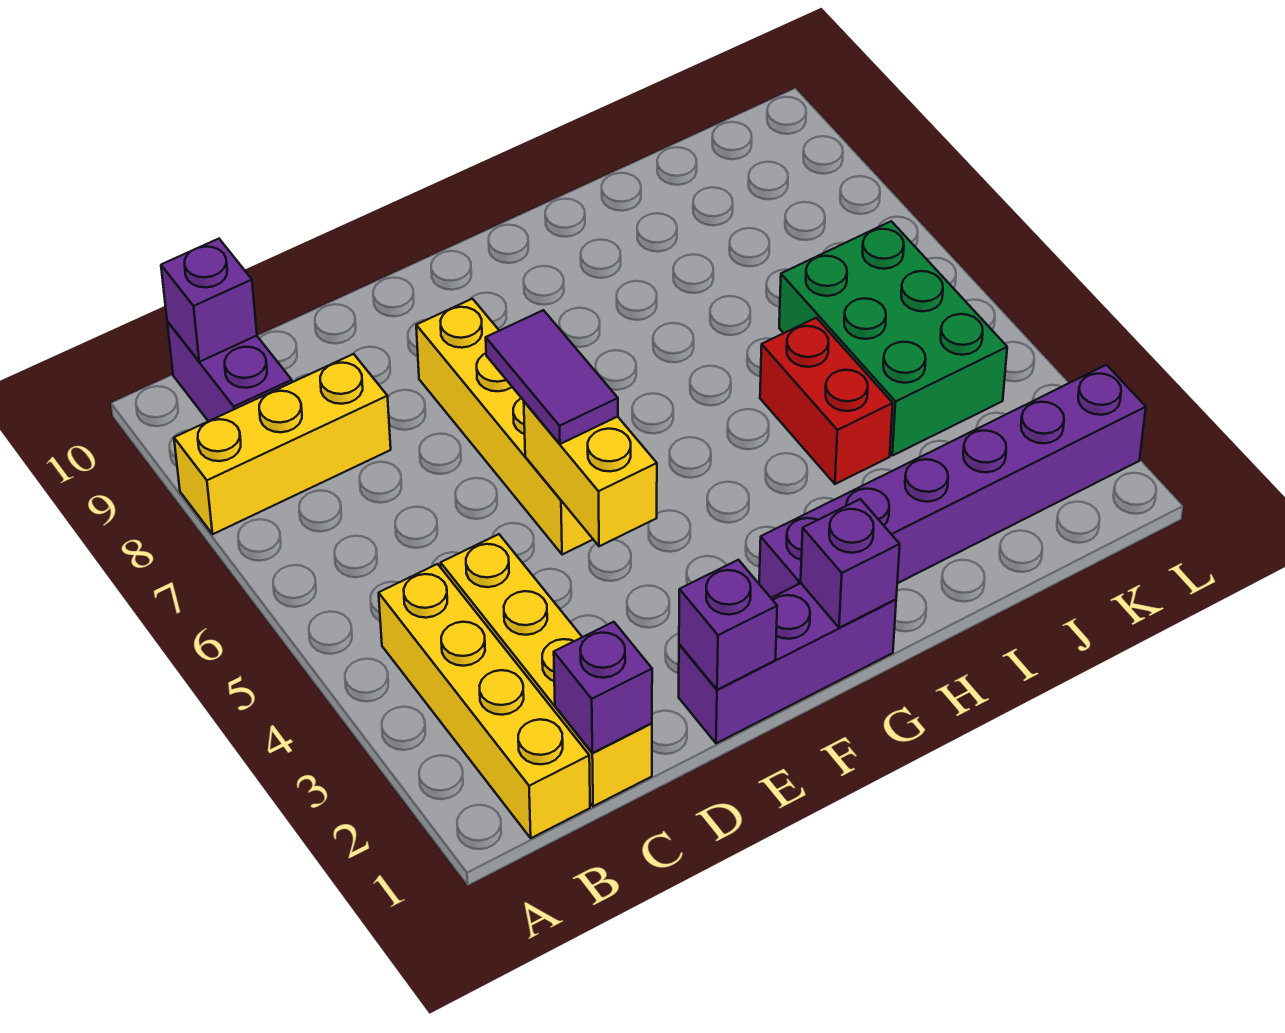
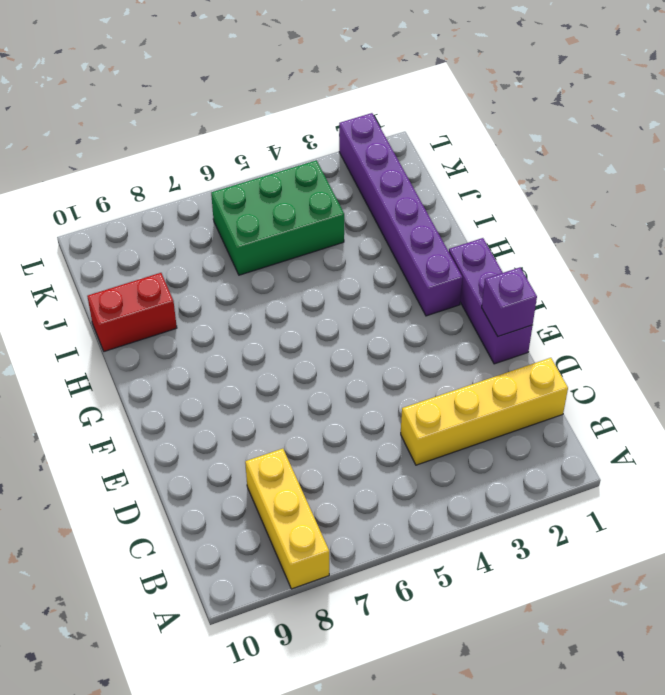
red brick I9:I10 level 1 -> red brick I4:I5 level 1
none -> yellow brick B1:B4 level 1
none -> purple brick B9:B10 level 1
none -> yellow brick E5:E8 level 1

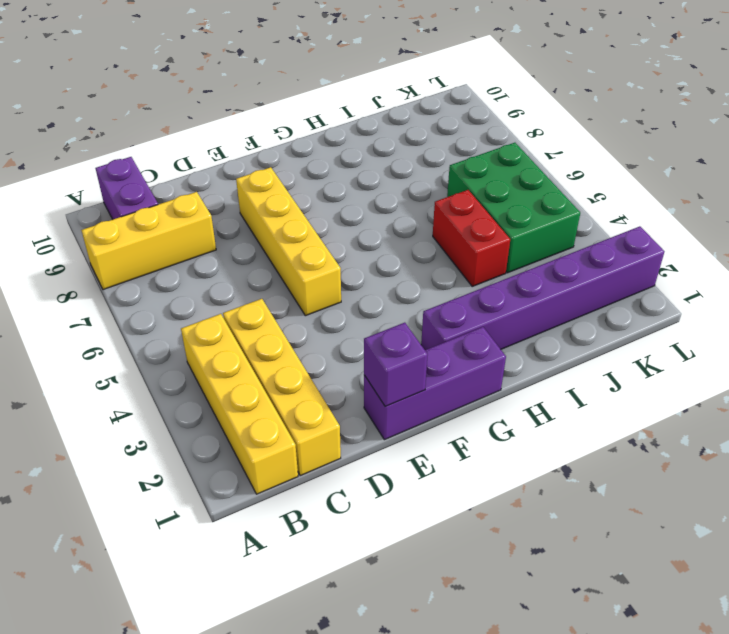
none -> purple brick B10 level 2
none -> purple brick C1 level 2
none -> yellow brick E4:E5 level 2

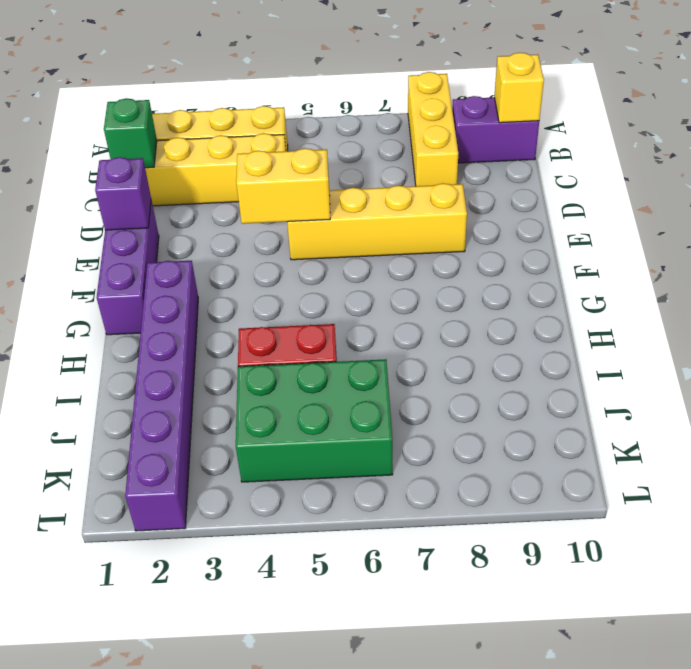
yellow brick B10 level 2 -> purple brick B10 level 2
green brick C1 level 2 -> purple brick C1 level 2
none -> purple brick G1 level 2
none -> purple tile E5:E6 level 3

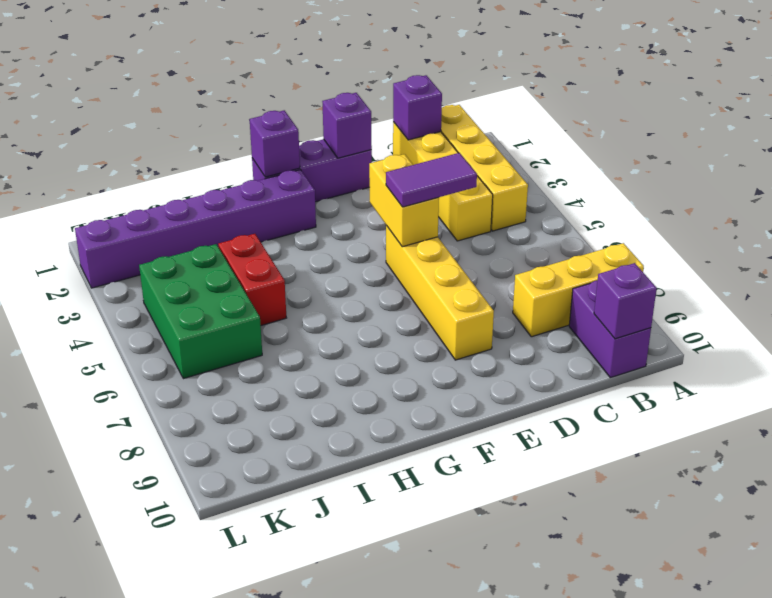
purple tile D5:E5 level 3 -> purple tile E5:E6 level 3

